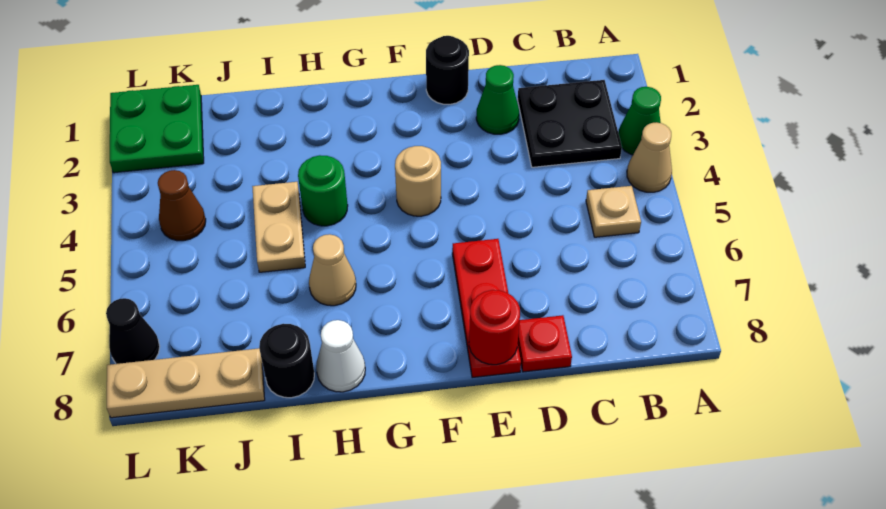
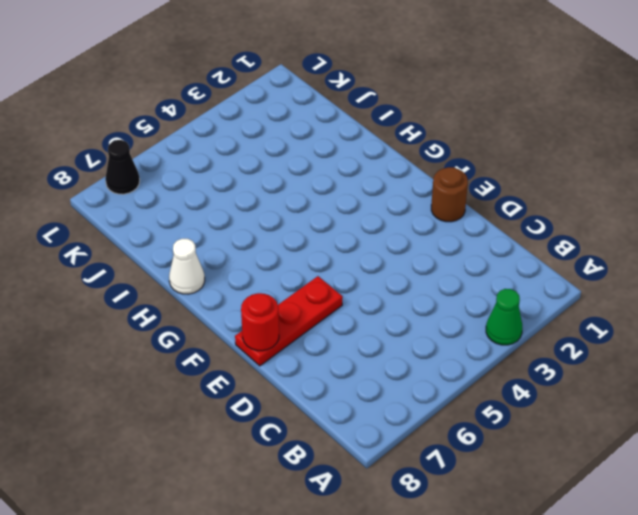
brown round brick E1 level 1 -> black round brick E1 level 1
none -> tan cone A4 level 1
none -> black plate B2:C3 level 1
none -> tan plate B5 level 1

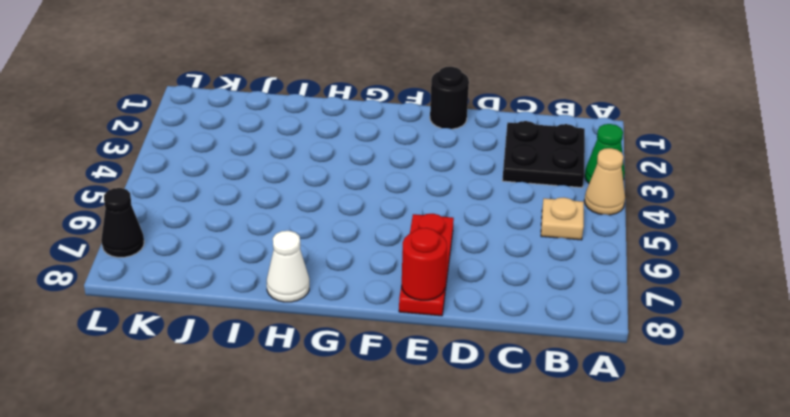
none -> green cone D2 level 1
none -> red plate D8 level 1
none -> tan round brick F4 level 1

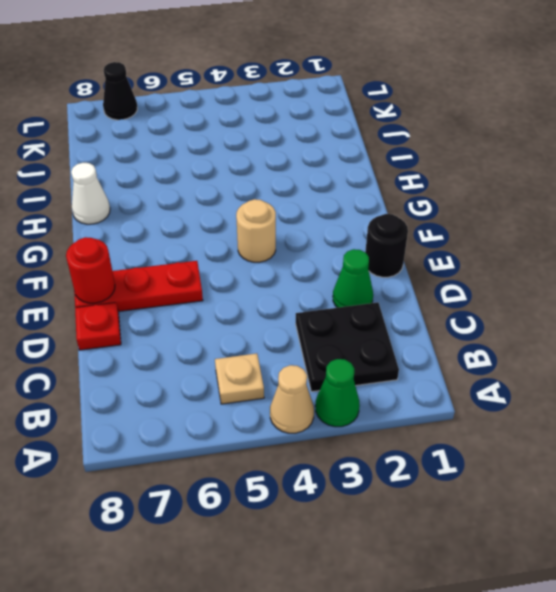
none -> green round brick H4 level 1
none -> tan cone H6 level 1
none -> tan plate I4:I5 level 1

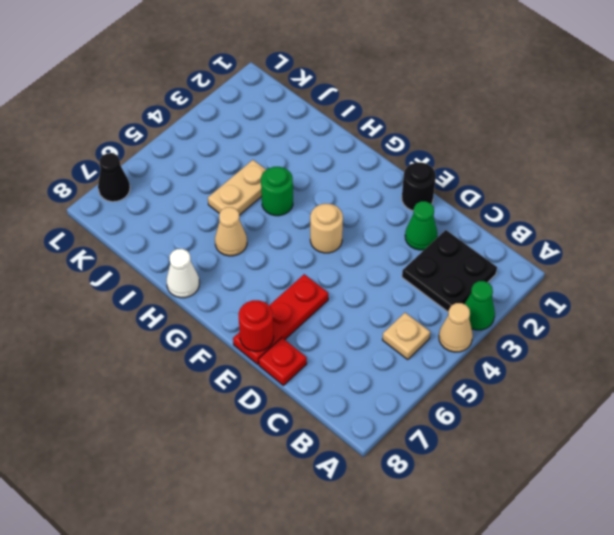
none -> black round brick I8 level 1
none -> tan plate J8:L8 level 1
none -> green plate K1:L2 level 1

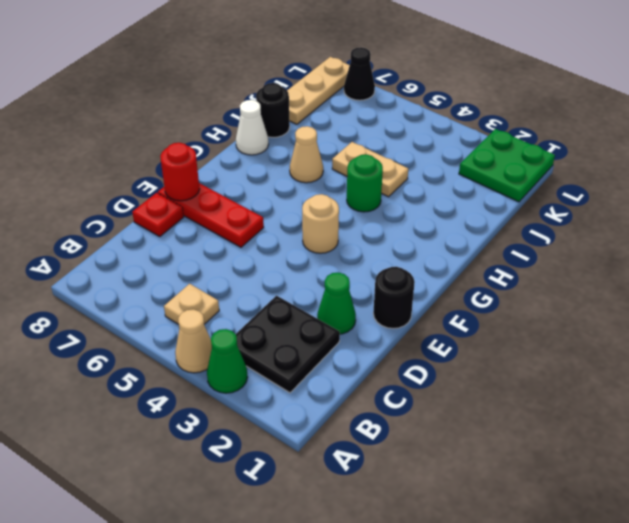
none -> brown cone K4 level 1

